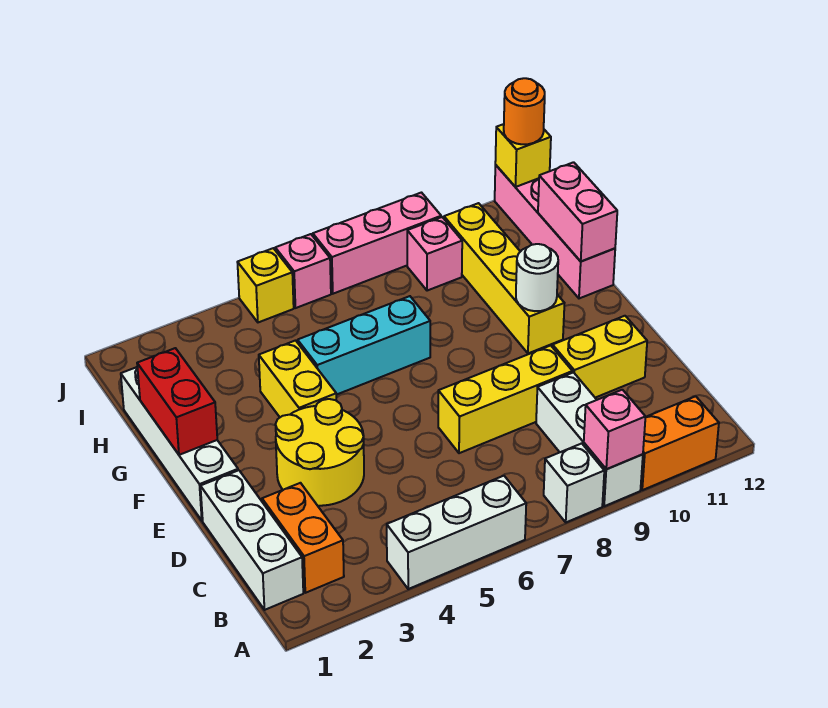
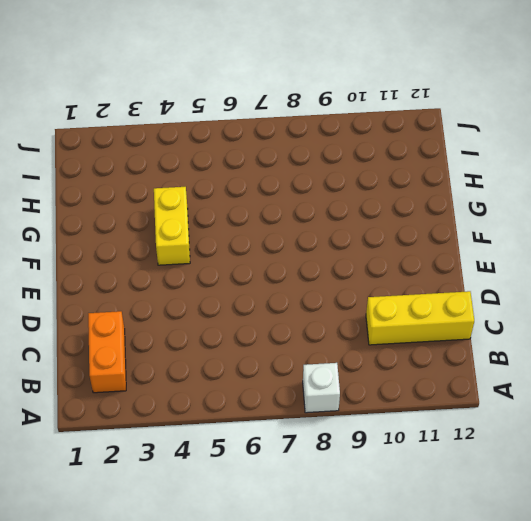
yellow brick C10:C12 level 1 -> yellow brick D7:D9 level 1
none -> white brick A4:A6 level 1
none -> white brick A9:C9 level 1
none -> orange brick A10:A11 level 1

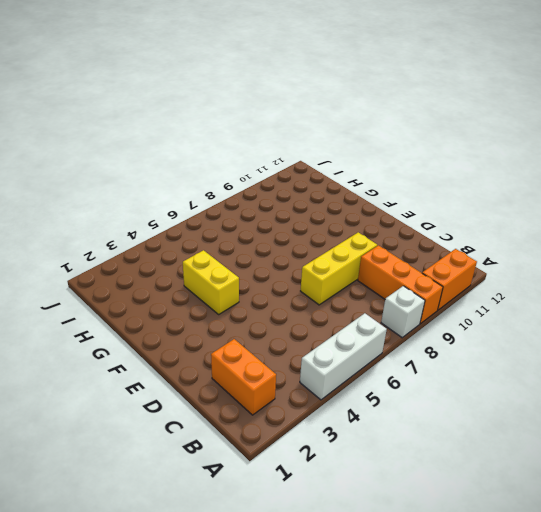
orange brick A9:C9 level 1 -> white brick A9:C9 level 1
none -> white brick B1:D1 level 1
none -> yellow round brick D3:E4 level 1
none -> yellow brick D10:D11 level 1

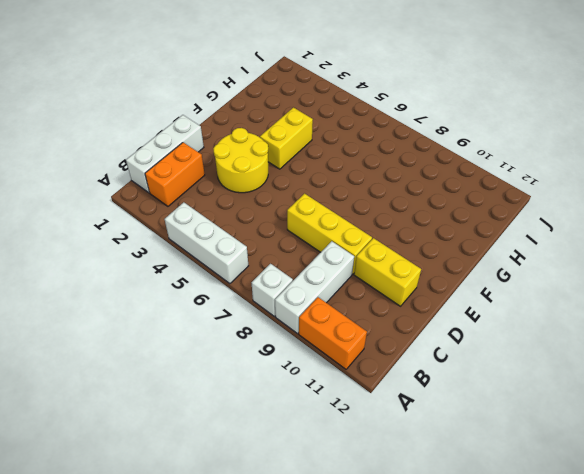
none -> white brick E1:H1 level 1
none -> yellow brick F10:I10 level 1
none -> cyan brick G5:G7 level 1

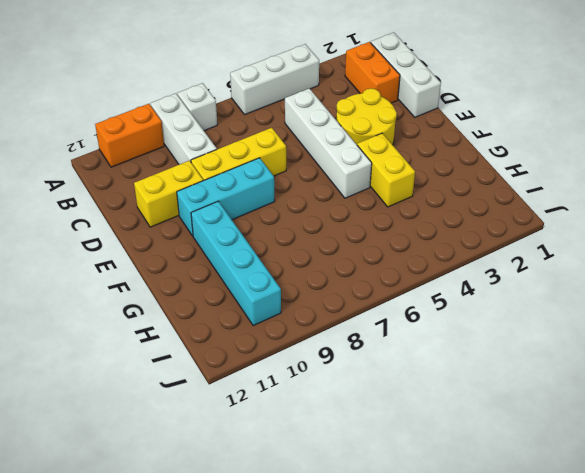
white brick C5:F5 level 1 -> white brick E1:H1 level 1
cyan brick E8:E10 level 1 -> cyan brick G5:G7 level 1
cyan brick F10:I10 level 1 -> yellow brick F10:I10 level 1
none -> pink brick G12:J12 level 1
none -> pink brick I9 level 1
none -> yellow brick J5 level 1

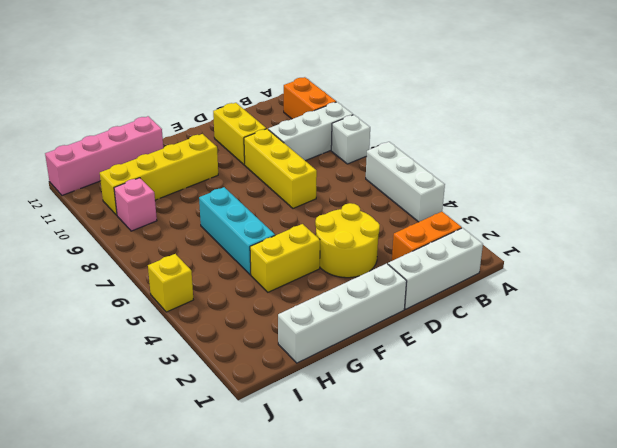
none -> pink brick J6 level 1
none -> pink brick J7:J9 level 1
none -> pink brick A9 level 2

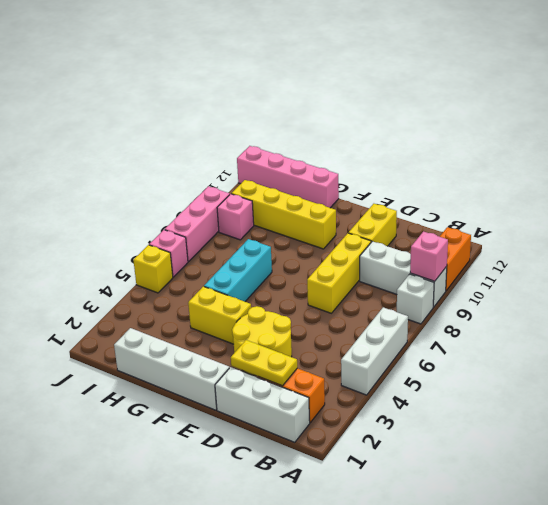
yellow plate C2:D2 level 2 -> none
none -> red brick F1:G1 level 2
none -> white round brick F10 level 2
none -> pink brick G12:H12 level 2

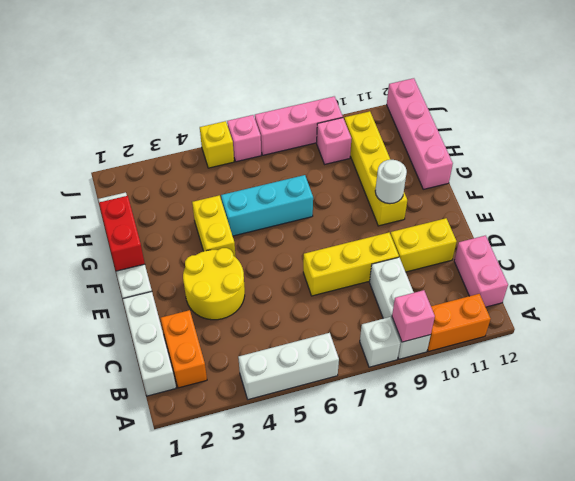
pink brick B12:C12 level 1 -> pink brick G12:H12 level 2
none -> yellow brick J12 level 2
none -> orange round brick J12 level 3

